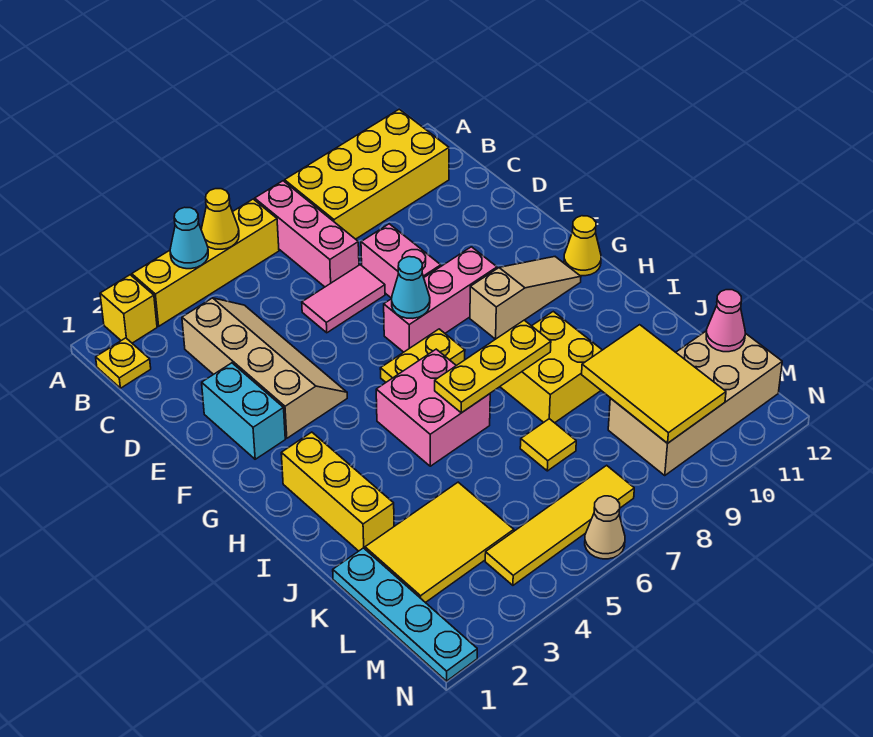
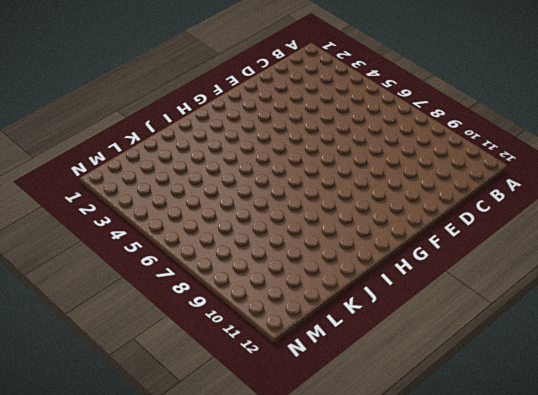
none -> yellow brick A2 level 1
none -> yellow brick A3:A6 level 1
none -> pink brick A7:C7 level 1

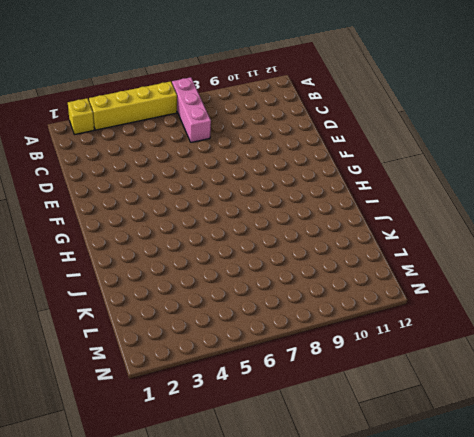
none -> yellow brick A8:B11 level 1
none -> yellow plate B1 level 1
none -> tan slope C3:F4 level 1 top 3

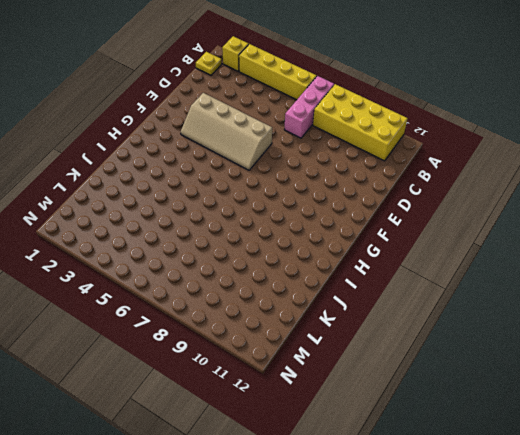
tan slope E3:F6 level 1 top E -> tan slope C3:F4 level 1 top 3
none -> pink tile D6:D7 level 1
none -> pink brick D8:E8 level 1
none -> cyan brick E2:F2 level 1

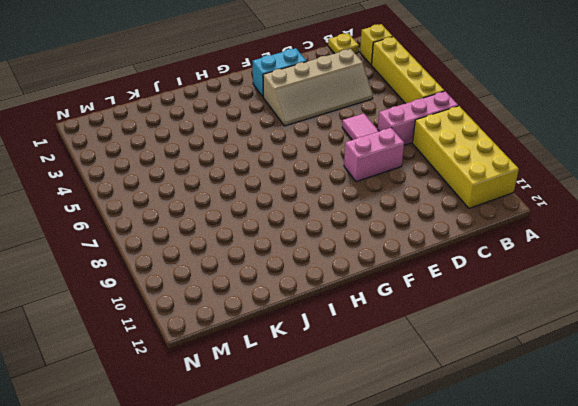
none -> pink brick F7:F9 level 1
none -> yellow plate G6:G7 level 1
none -> tan slope G9:G11 level 1 top 9

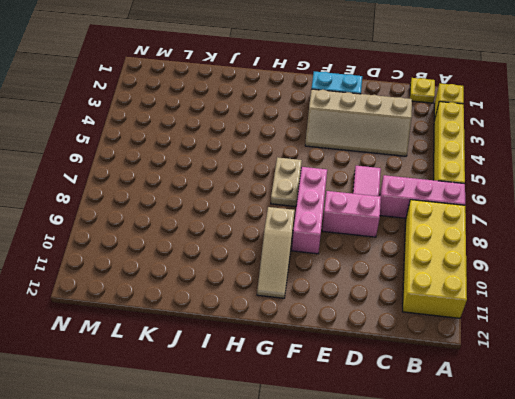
tan plate G6:G7 level 1 -> yellow plate G6:G7 level 1
none -> yellow cone G12 level 1
none -> yellow brick H2:J2 level 1
none -> pink brick H5:I6 level 1

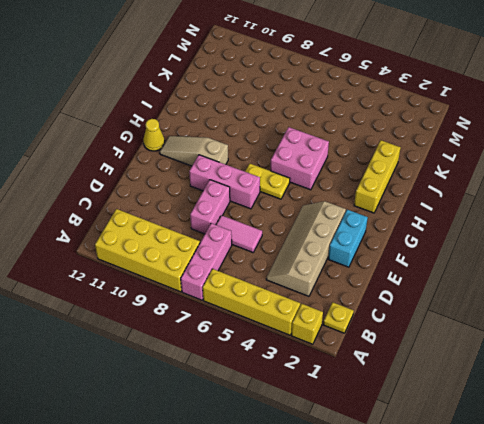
none -> yellow brick I8:J9 level 1
none -> cyan plate K1:N1 level 1
none -> yellow tile K2:L4 level 1

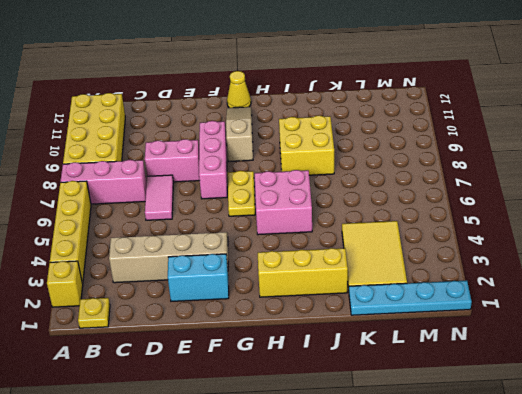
none -> yellow tile K7 level 1
none -> tan brick L9:M12 level 1
none -> yellow tile M4:M7 level 1

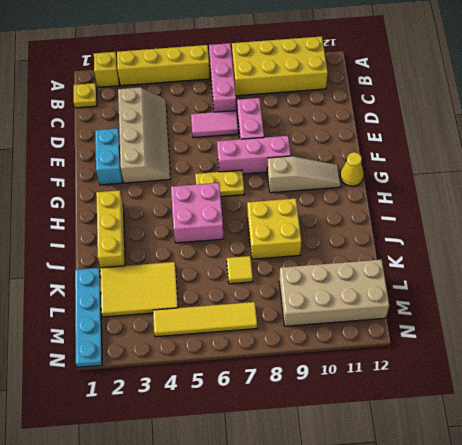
none -> tan cone N6 level 1
none -> cyan cone A4 level 2
none -> yellow cone A5 level 2

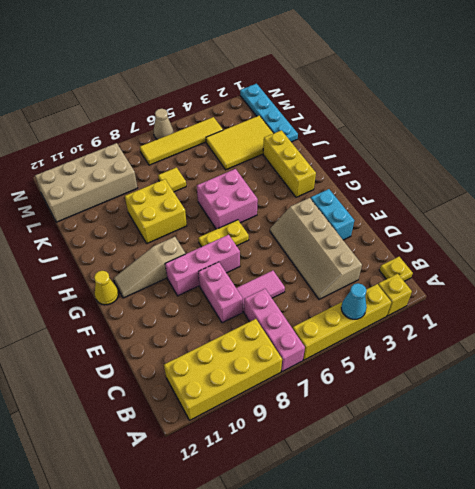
none -> yellow cone A5 level 2
none -> cyan cone F7 level 2
none -> yellow plate I6:I8 level 2

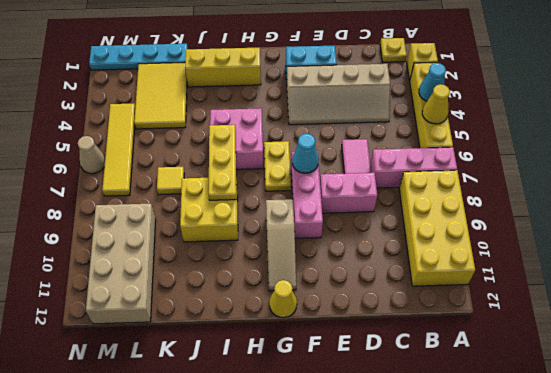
none -> yellow tile K9:M10 level 2
none -> pink cone L12 level 2

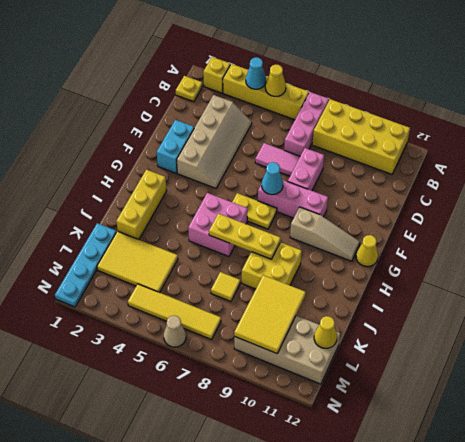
yellow cone L12 level 2 -> pink cone L12 level 2

